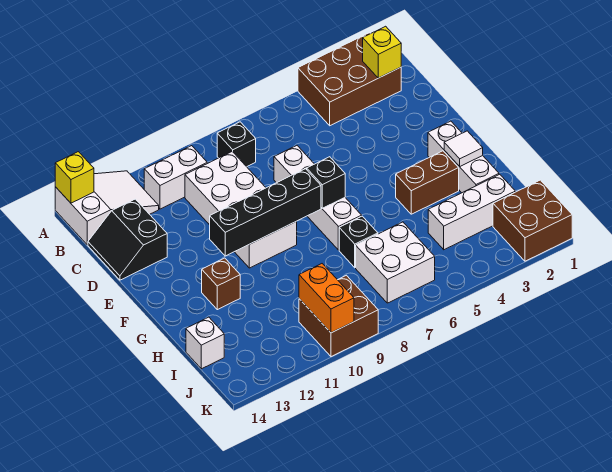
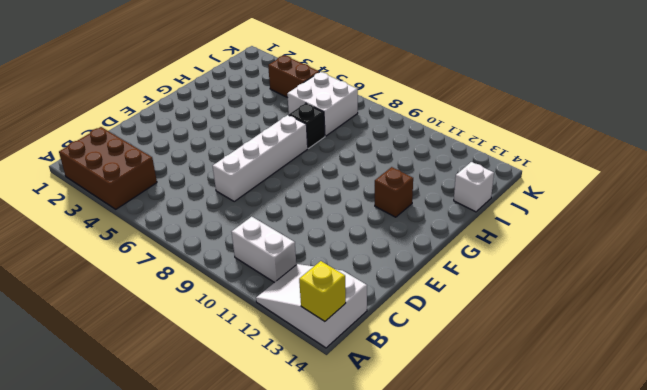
brown brick J4:J5 level 1 -> brown brick G3:G4 level 1
none -> black brick B8 level 1
none -> white brick C9:F10 level 1
none -> black slope C13:D14 level 1 top 13

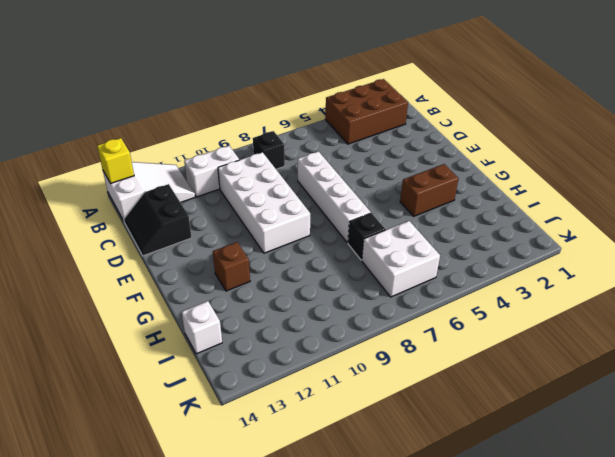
none -> white brick F2:H2 level 1
none -> white brick I2:I4 level 1
none -> brown brick J1:K2 level 1

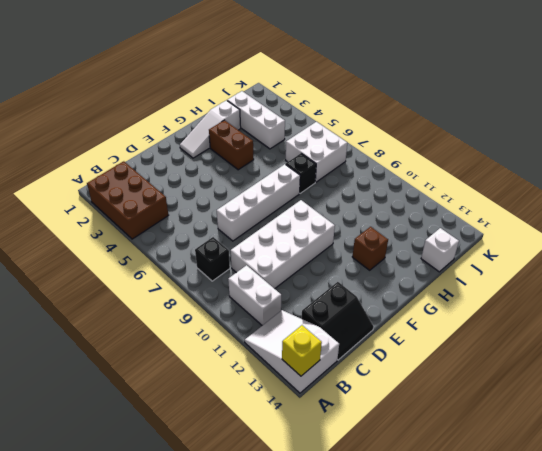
white slope F2:H2 level 1 top H -> white brick F2:H2 level 1
none -> brown brick J1:K2 level 1
none -> brown brick J9:K10 level 1
none -> yellow brick B2 level 2

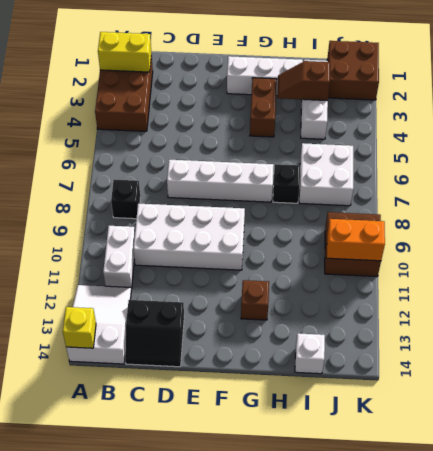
yellow brick A2:B2 level 2 -> yellow brick B2 level 2
brown slope H3:I3 level 2 top I -> none
none -> black brick F7 level 2
none -> black brick F8:F11 level 2
none -> white tile G2 level 2

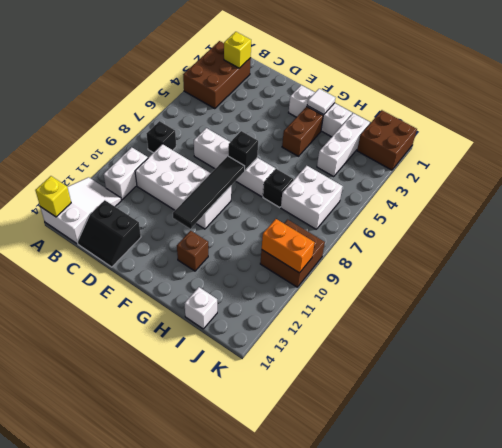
black tile F8:F11 level 2 -> black brick F8:F11 level 2

